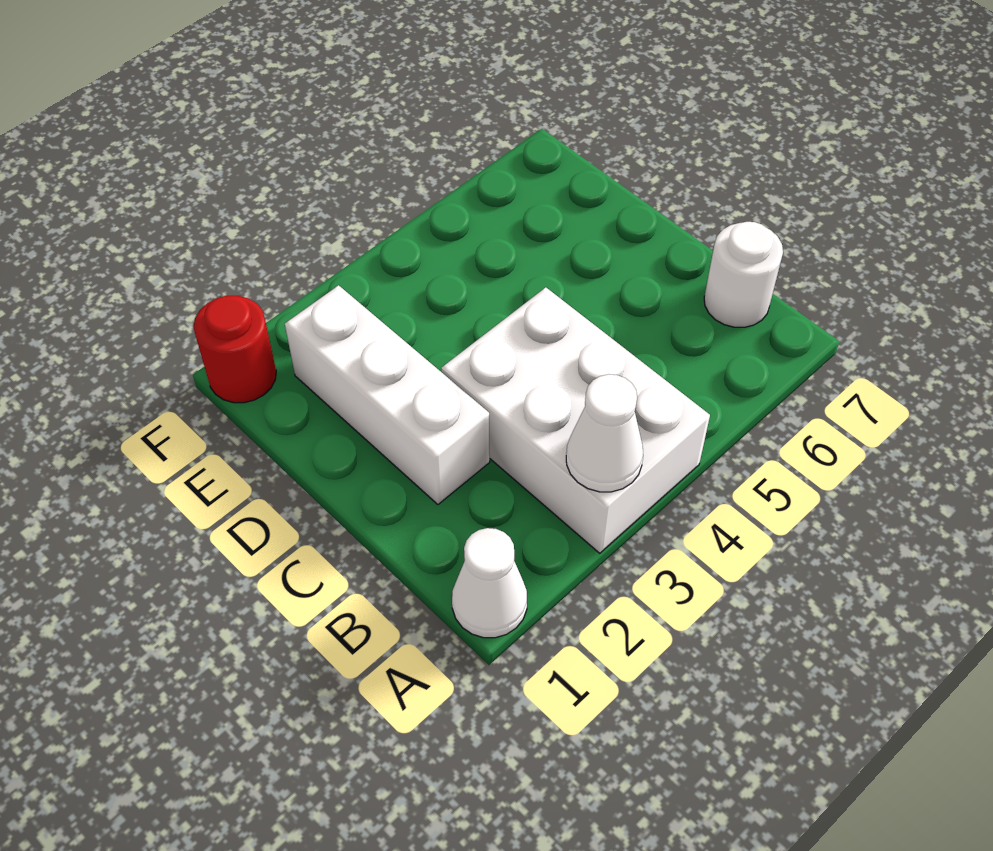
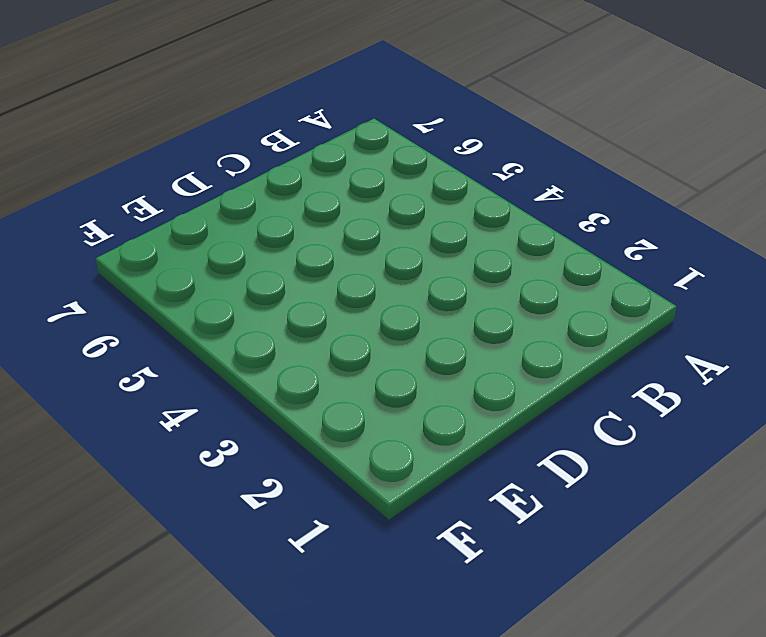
none -> white cone A1 level 1
none -> white brick A3:C4 level 1

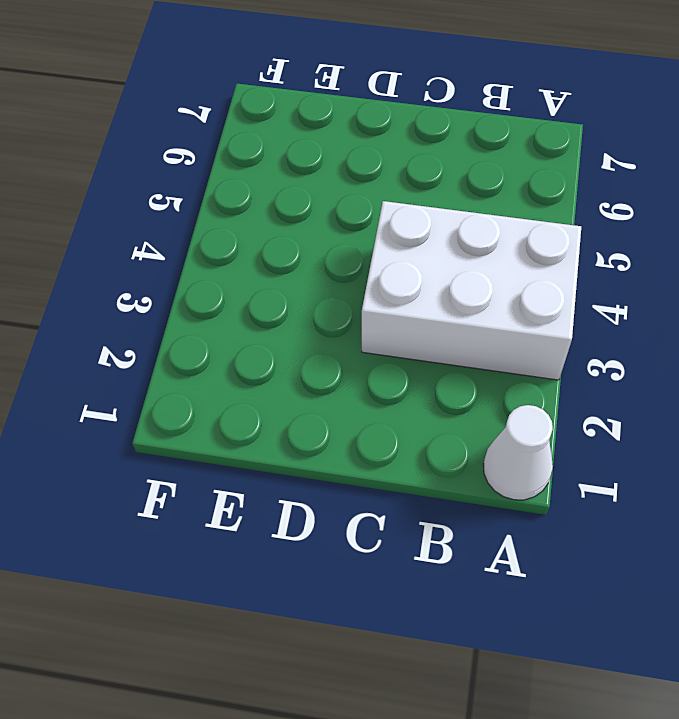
none -> white round brick B7 level 1
none -> white brick C2:E2 level 1

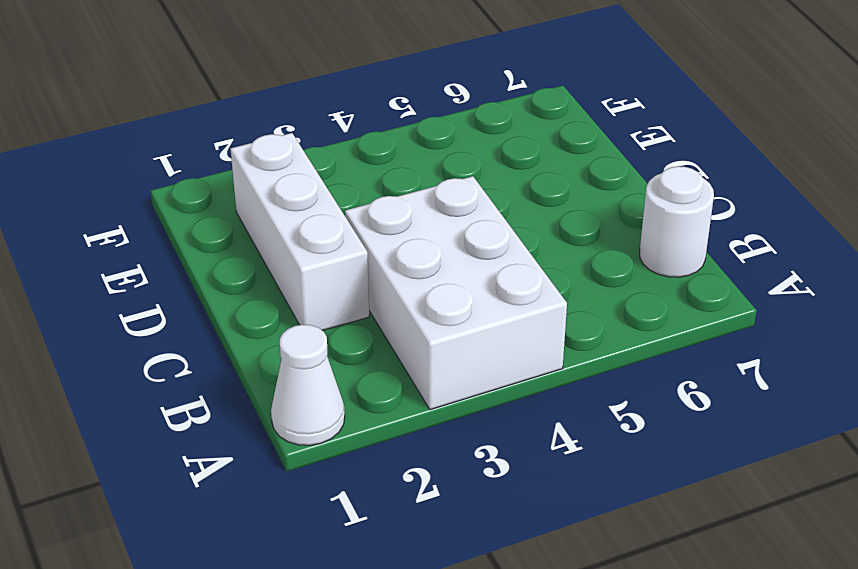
none -> red round brick F1 level 1
none -> white cone A3 level 2

